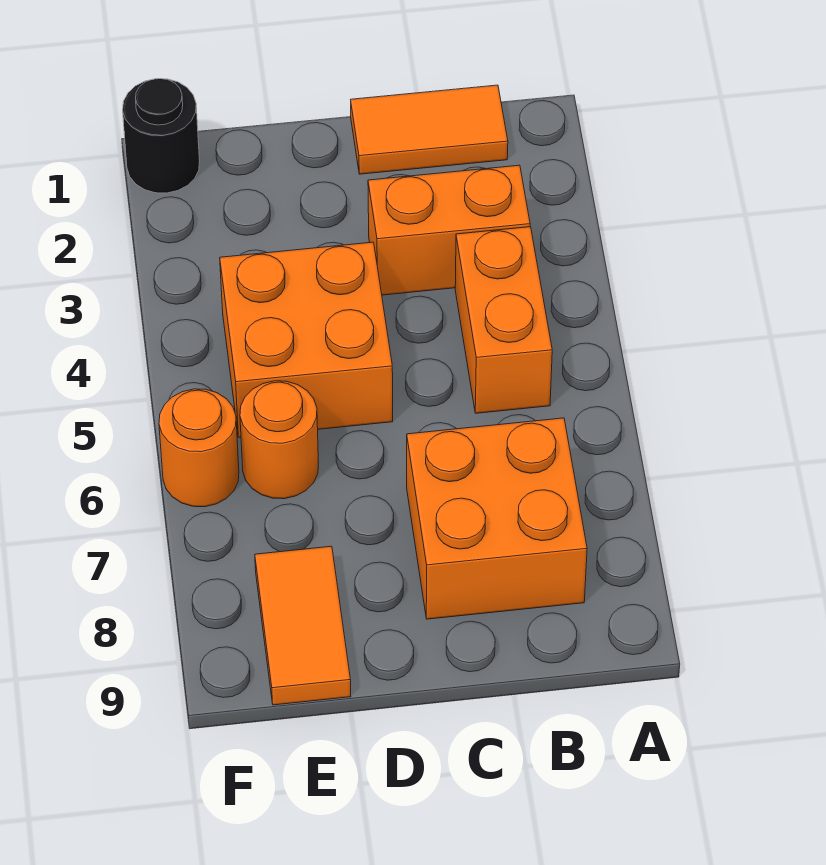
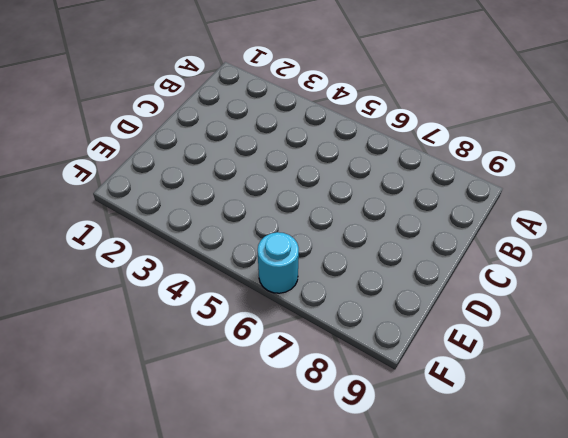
cyan round brick F6 level 1 -> orange round brick F6 level 1
none -> orange tile B1:C1 level 1
none -> orange brick B3:C3 level 1

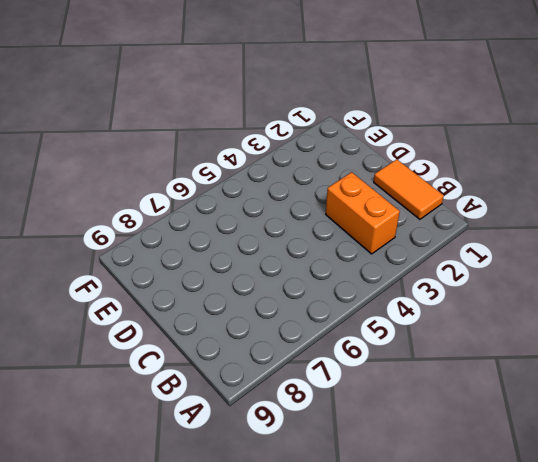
none -> orange brick B4:B5 level 1
none -> orange brick B7:C8 level 1

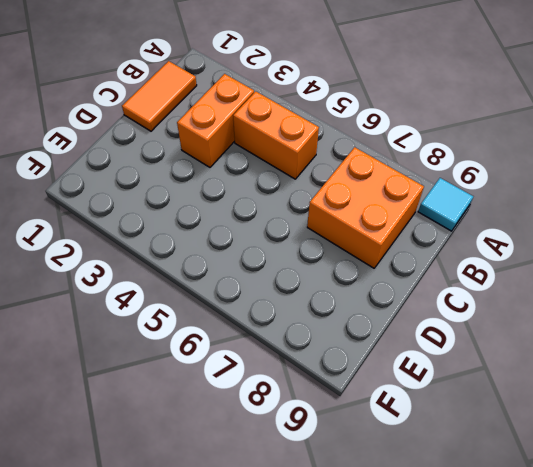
cyan tile A9 level 1 -> none
none -> orange brick D4:E5 level 1
none -> orange round brick E6 level 1

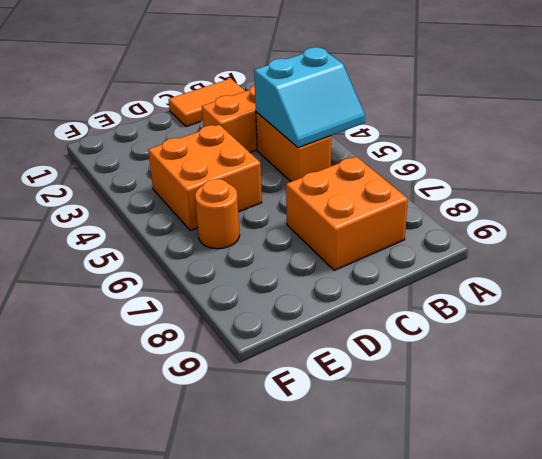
cyan slope A4:B5 level 2 top 4 -> none
none -> orange tile E8:E9 level 1
none -> black round brick F1 level 1

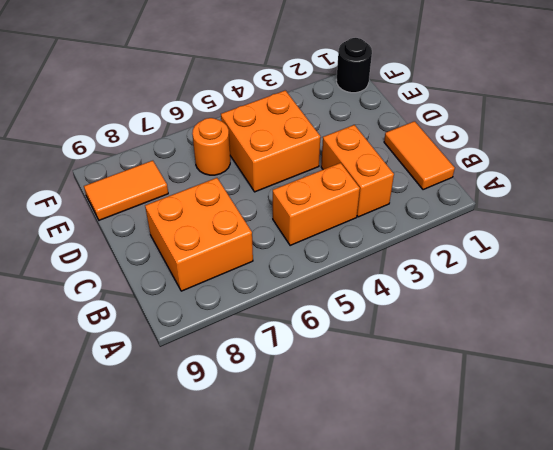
none -> orange round brick F6 level 1

